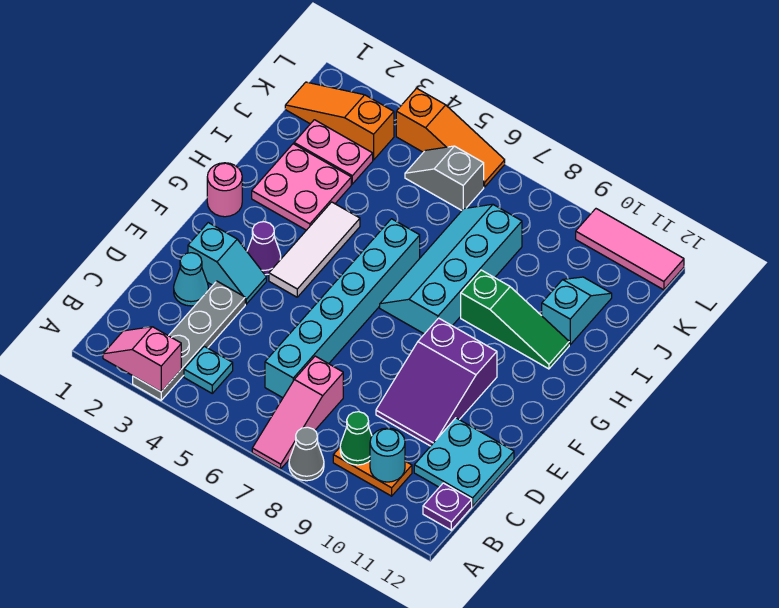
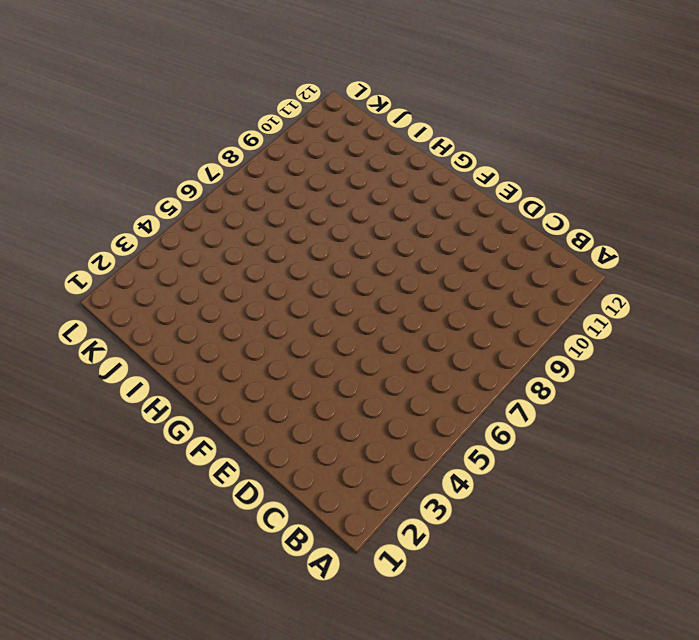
none -> grey plate A3:D3 level 1
none -> pink slope A7:C7 level 1 top C
none -> grey cone A8 level 1

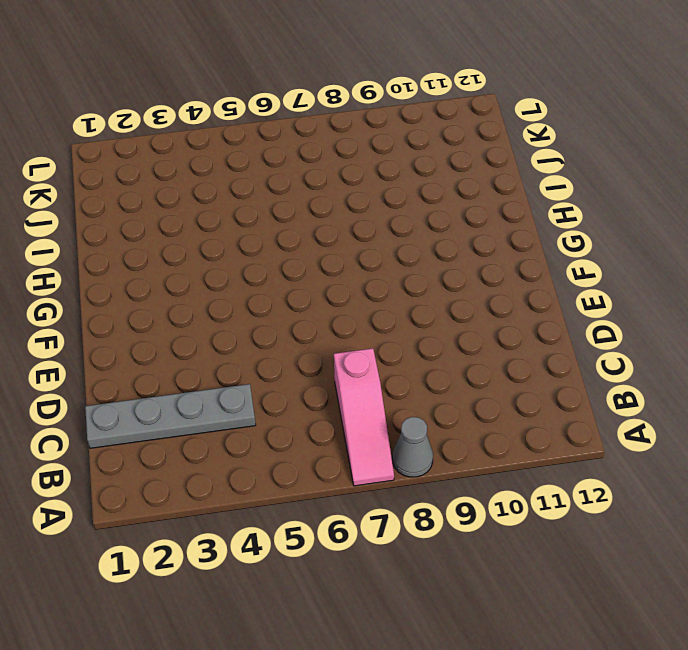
grey plate C1:C4 level 1 -> grey plate A3:D3 level 1
none -> cyan plate B4 level 1
none -> orange plate B9:B10 level 1
none -> purple plate B12 level 1

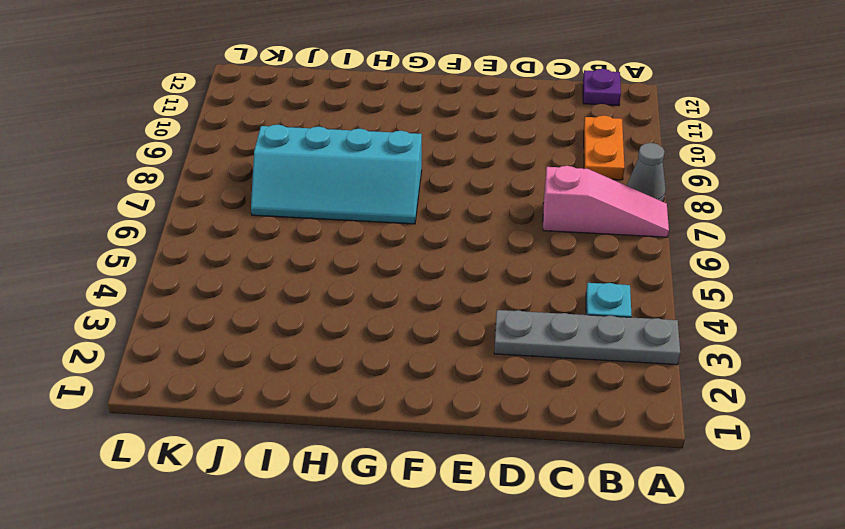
none -> cyan brick C6:H6 level 1
none -> cyan plate C11:D12 level 1
none -> cyan cone D2 level 1

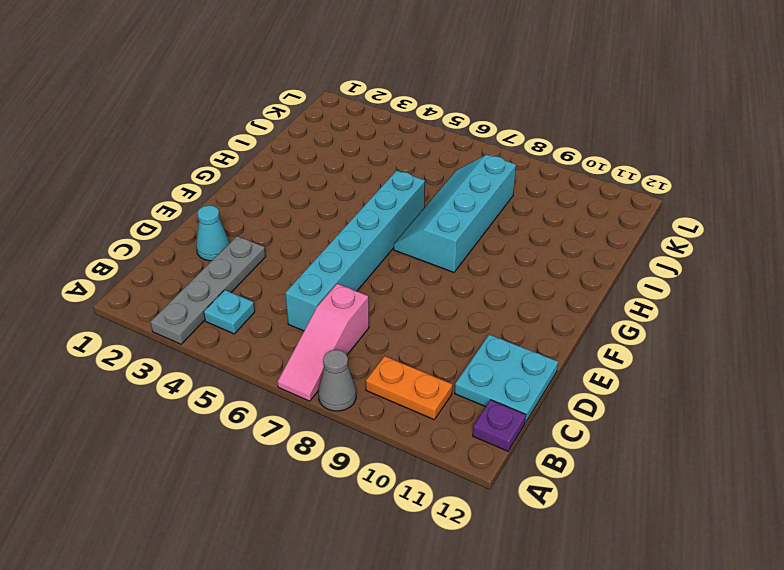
none -> purple slope D9:F10 level 1 top F
none -> cyan slope E2:E3 level 1 top 2
none -> purple cone F3 level 1

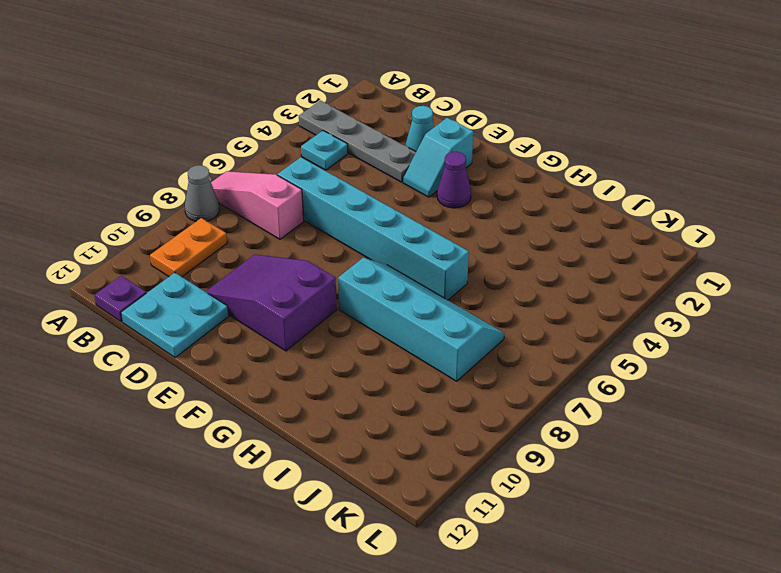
none -> white tile F4:H4 level 1
none -> pink round brick G1 level 1
none -> pink plate H2:I3 level 1

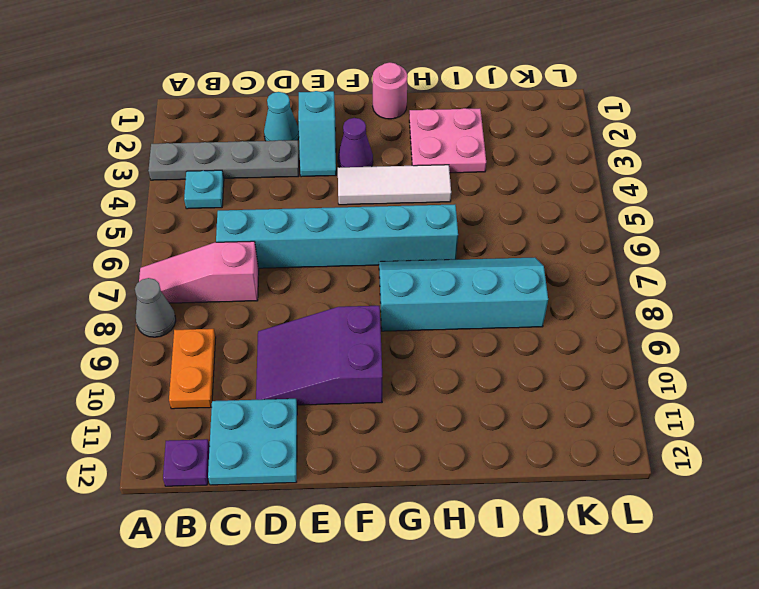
none -> green slope H9:H11 level 1 top 9
none -> cyan slope I11:J11 level 1 top I
none -> pink plate J2:J3 level 1

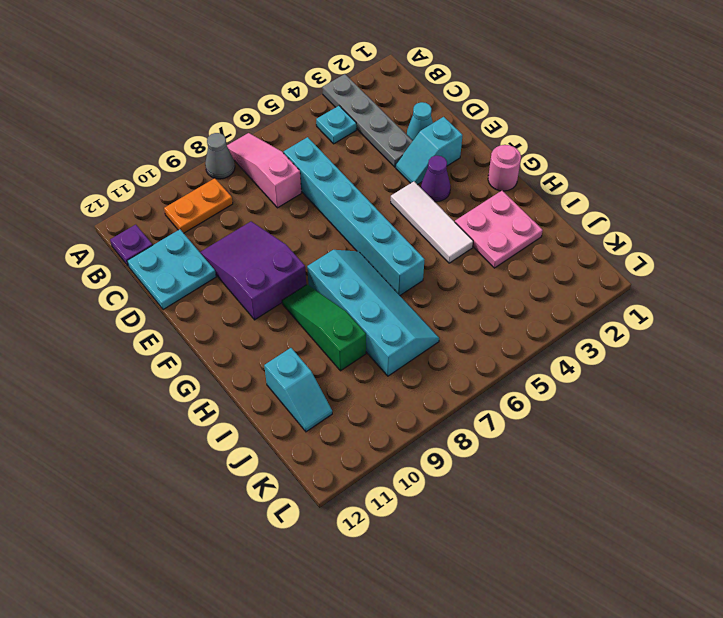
green slope G9:I9 level 1 top I -> green slope H9:H11 level 1 top 9
none -> pink plate J2:J3 level 1
none -> orange slope K1:K3 level 1 top 3
none -> grey slope K5:K6 level 1 top 6

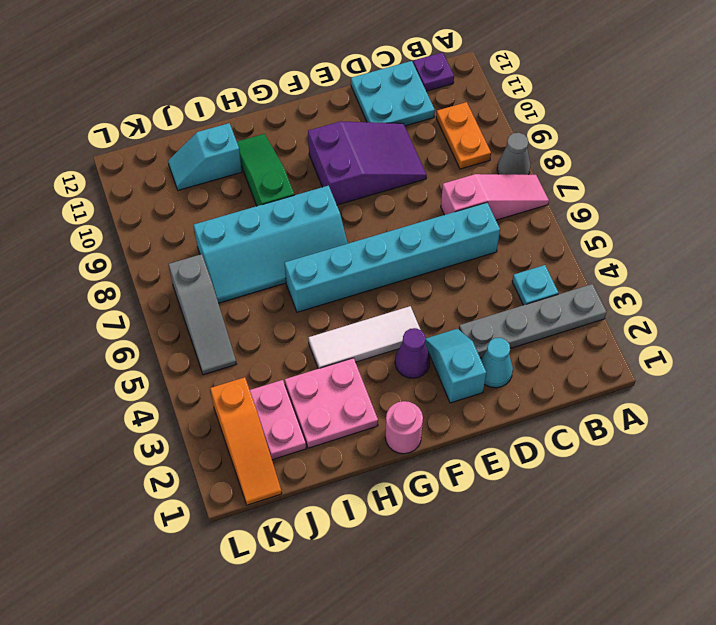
grey slope K5:K7 level 1 top 7 -> grey slope K5:K6 level 1 top 6
none -> orange slope L4:L6 level 1 top 4
none -> pink tile L10:L12 level 1
none -> pink slope A2:A3 level 2 top 3

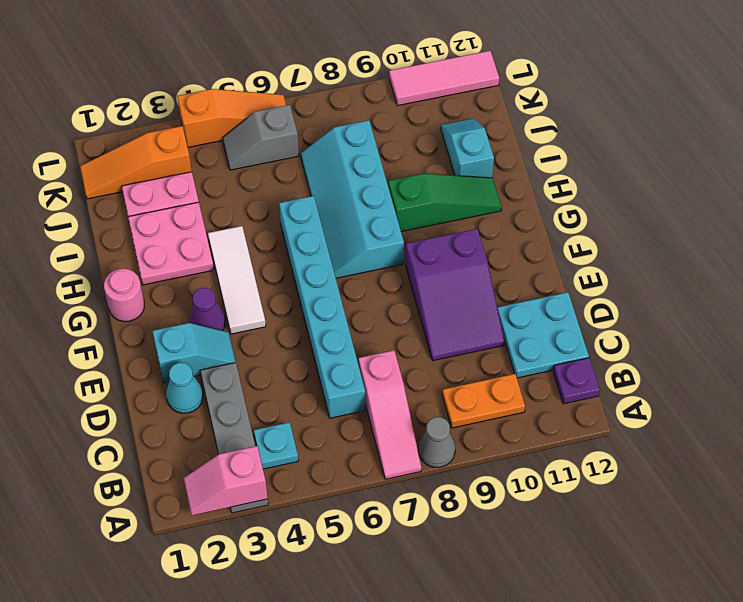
none -> green cone B9 level 2
none -> cyan round brick B10 level 2

